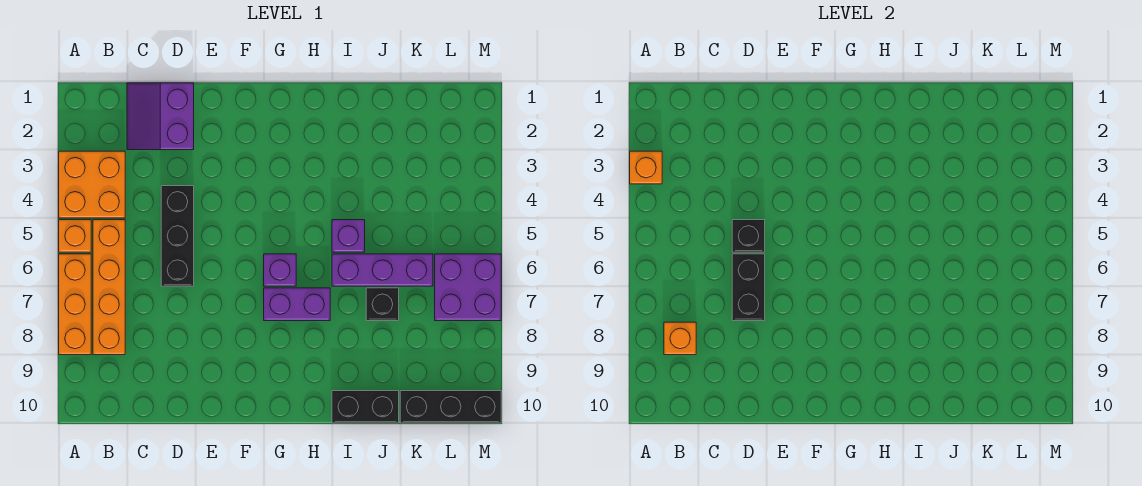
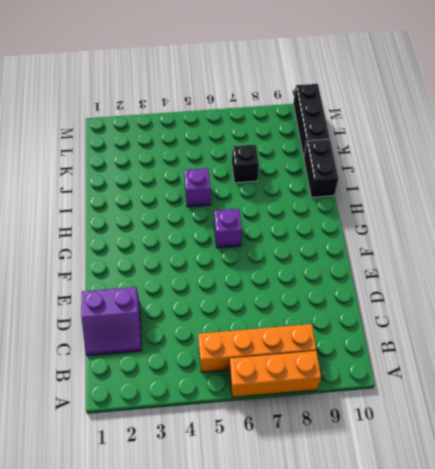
none -> orange brick A3:B4 level 1
none -> orange brick A5 level 1
none -> black brick D4:D6 level 1

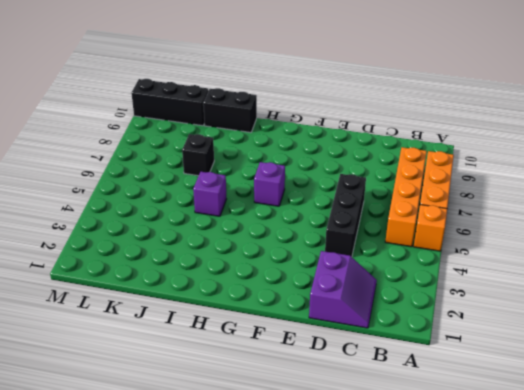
none -> orange brick A3:B4 level 1
none -> purple brick G7:H7 level 1
none -> purple brick I6:K6 level 1

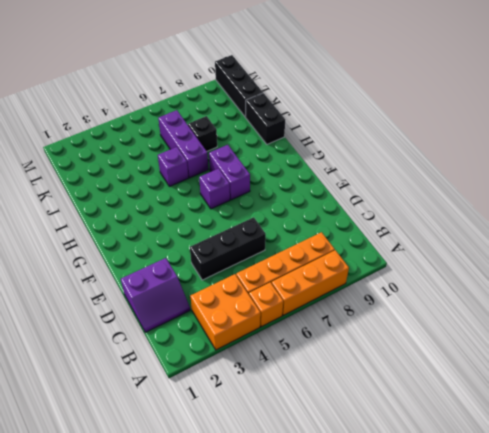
none -> purple brick L6:M7 level 1
none -> orange brick A3 level 2
none -> orange brick B8 level 2

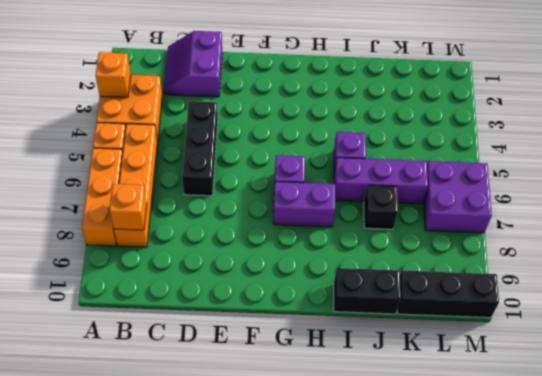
none -> black brick D5 level 2
none -> black brick D6:D7 level 2

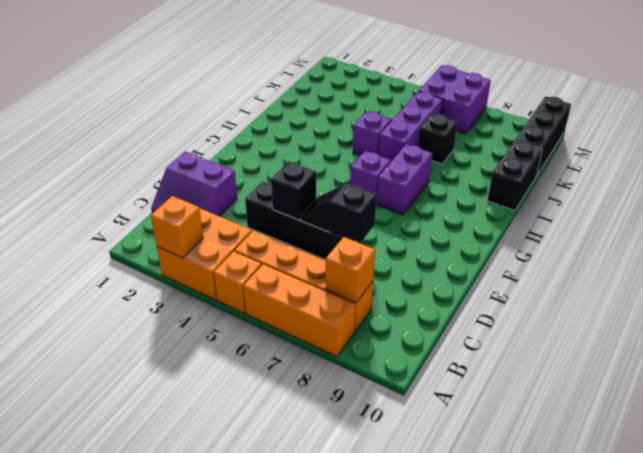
black slope D6:D7 level 2 top 7 -> black brick D6:D7 level 2

